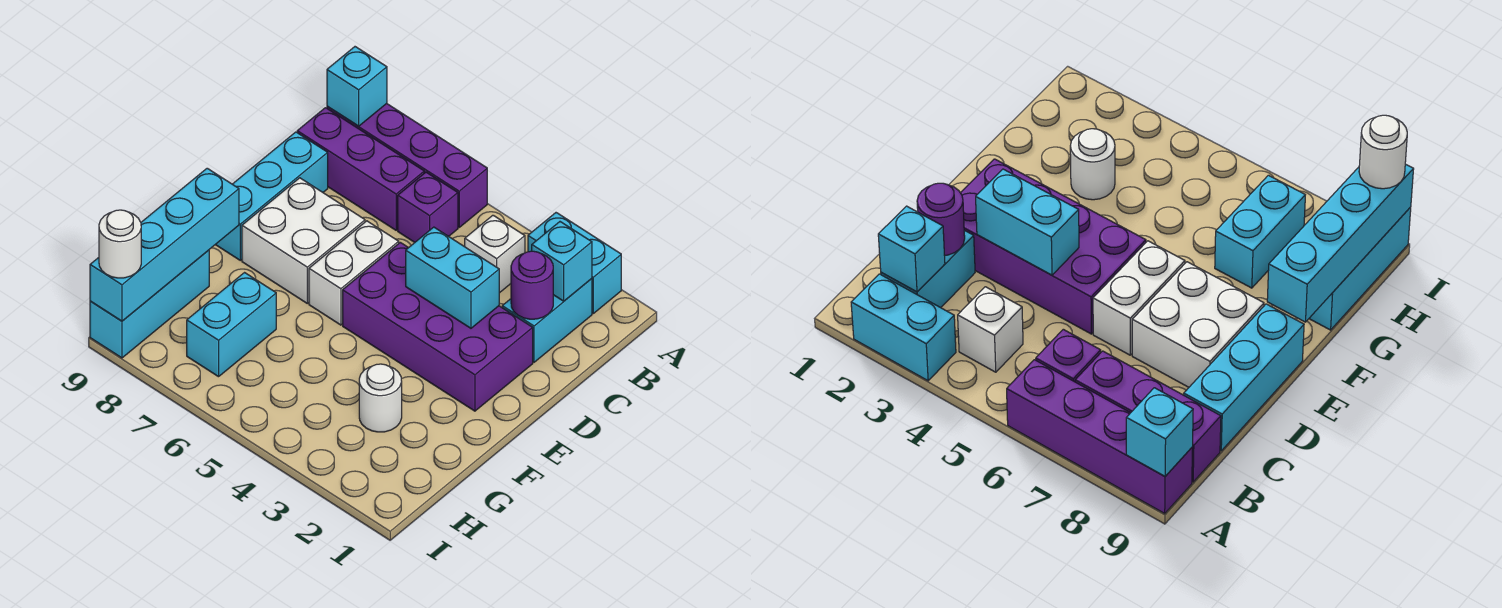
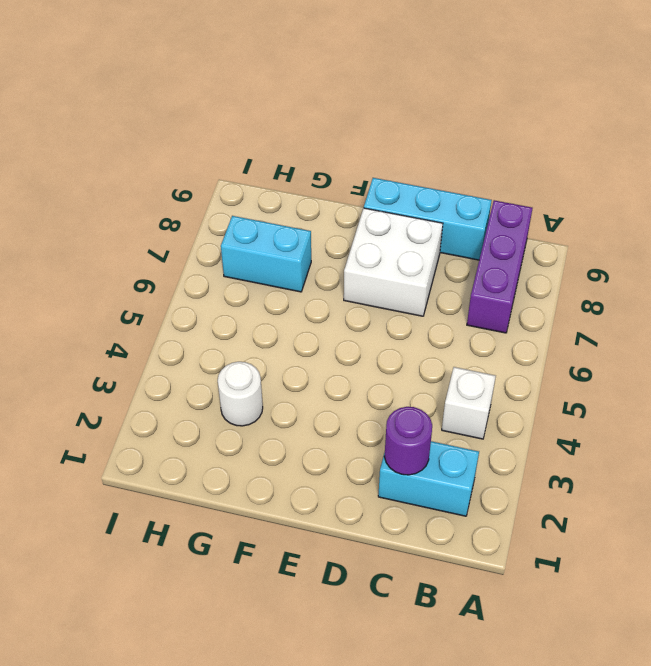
none -> cyan brick A2:A3 level 1
none -> purple brick A6:A9 level 1
none -> purple brick B6 level 1

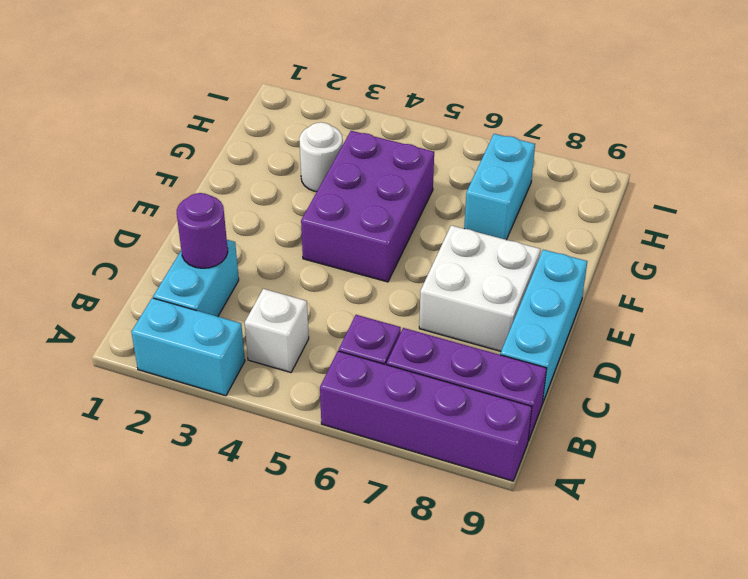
purple brick E4:G5 level 1 -> purple brick D2:E5 level 1
none -> white brick D6:E6 level 1
none -> cyan brick G9:I9 level 1
none -> cyan brick A9 level 2

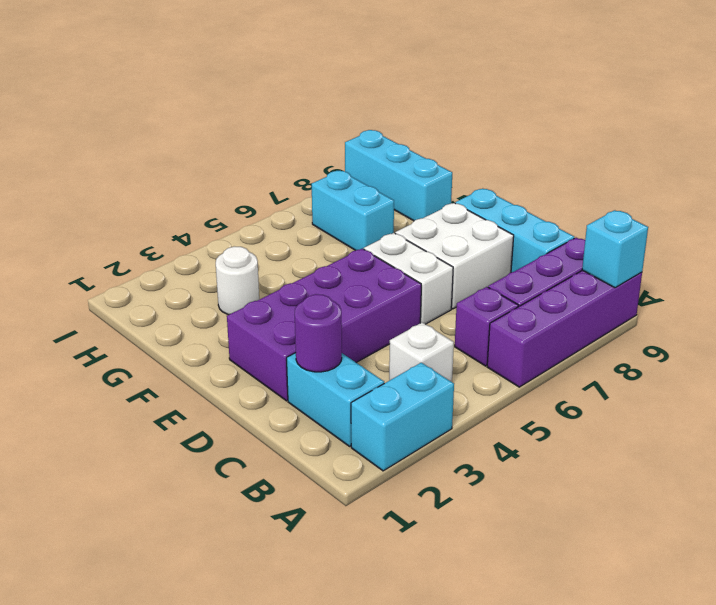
none -> cyan brick B2 level 2
none -> cyan brick D3:D4 level 2
none -> cyan brick F9:I9 level 2

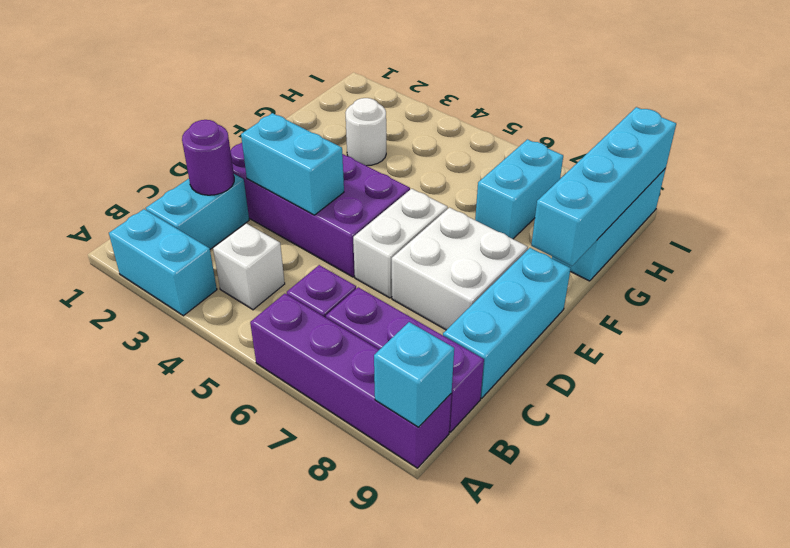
none -> cyan brick B2 level 2
none -> white round brick I9 level 3

